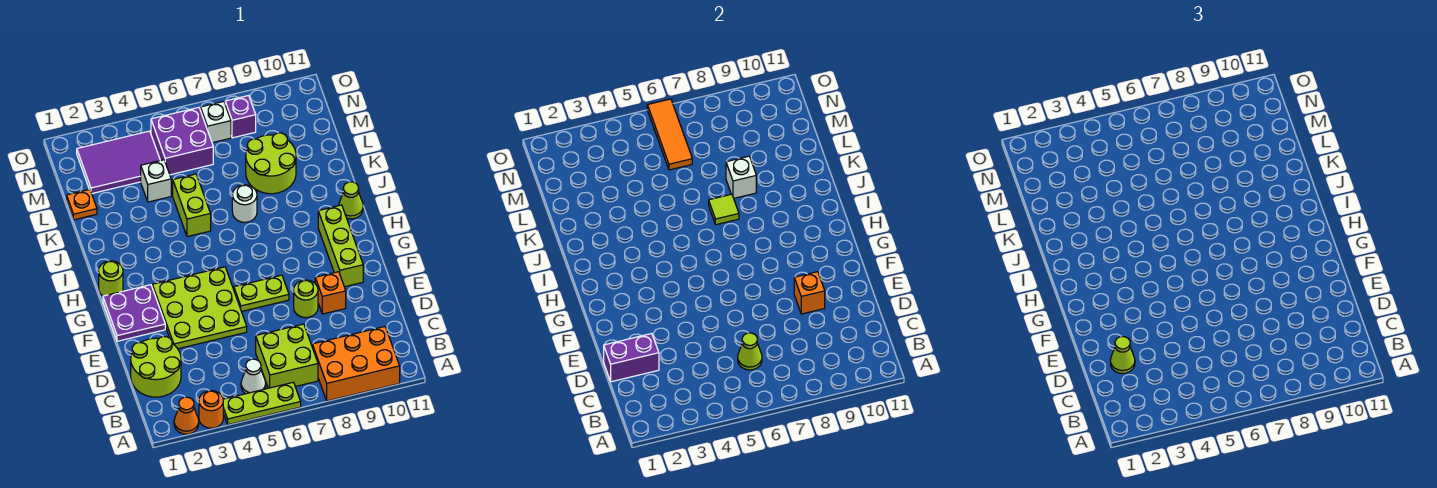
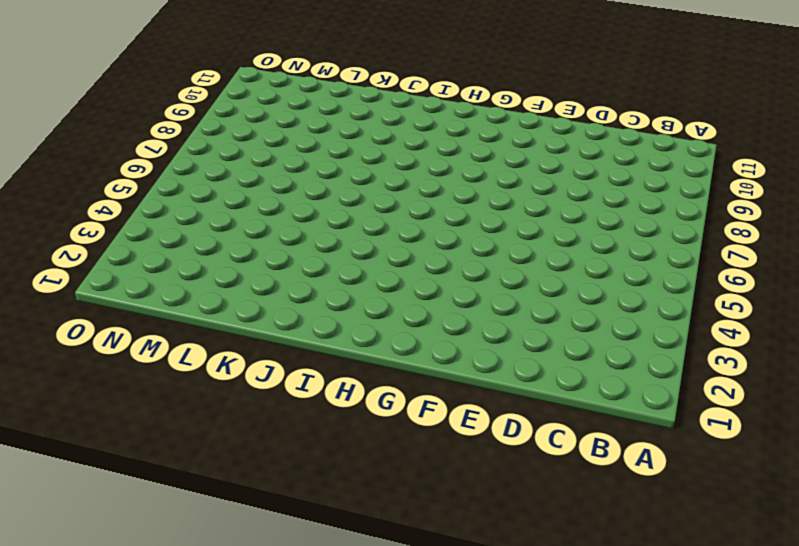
none -> orange cone A2 level 1
none -> orange round brick A3 level 1
none -> lime plate A4:A6 level 1
none -> orange brick A8:B10 level 1

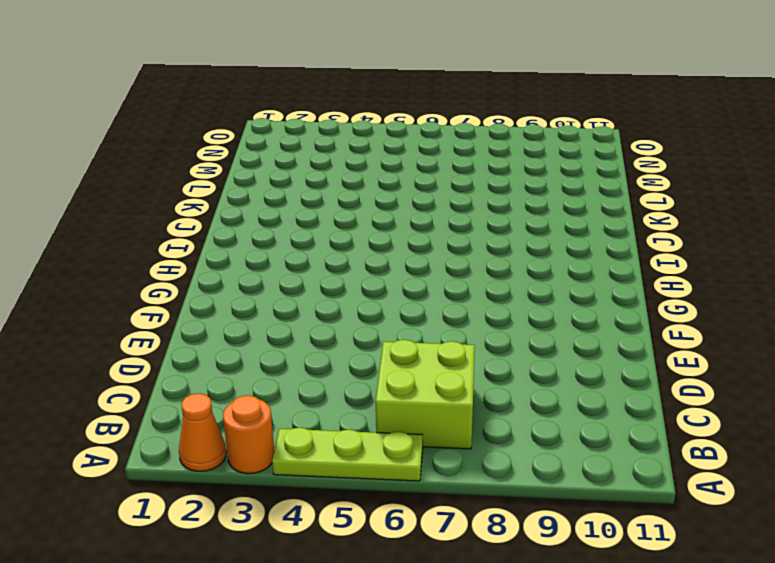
none -> orange brick A8:B10 level 1
none -> white cone B5 level 1
none -> lime round brick C1:D2 level 1
none -> lime plate E3:G5 level 1

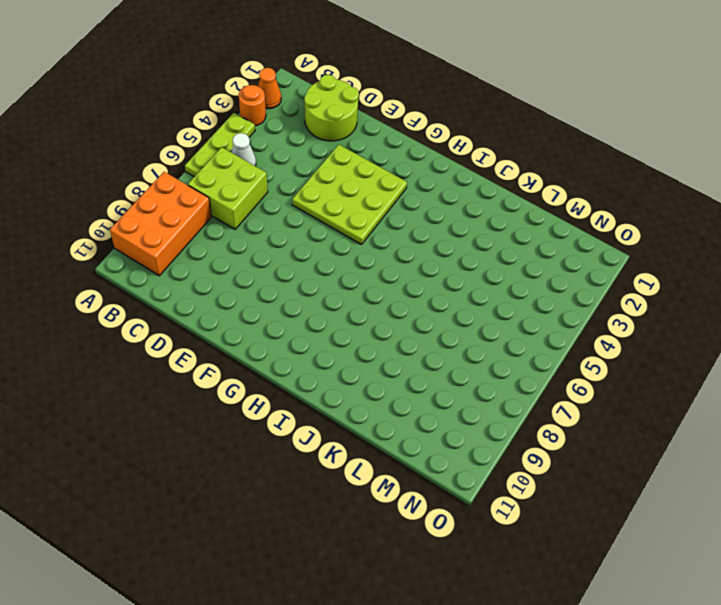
none -> lime round brick E8 level 1
none -> orange brick E9 level 1
none -> purple plate F1:G2 level 1
none -> lime plate F6:F7 level 1

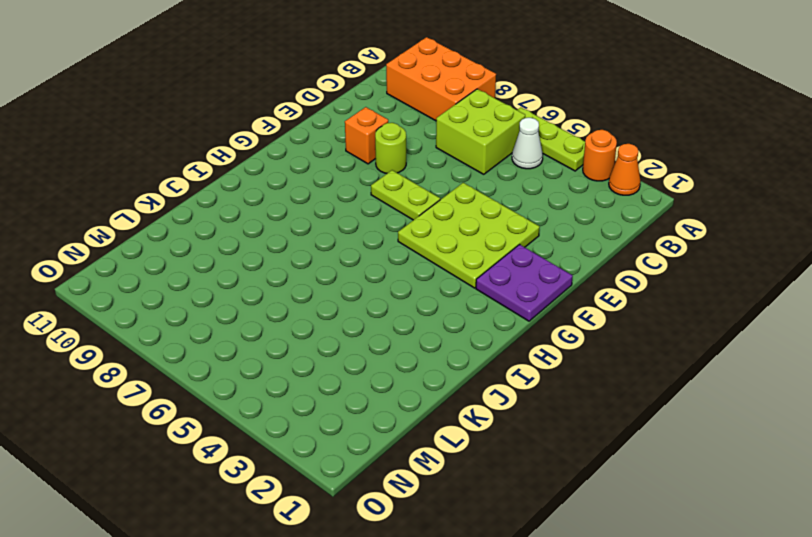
none -> lime round brick C1:D2 level 1
none -> lime brick F10:H10 level 1
none -> lime round brick H1 level 1
none -> lime cone I11 level 1

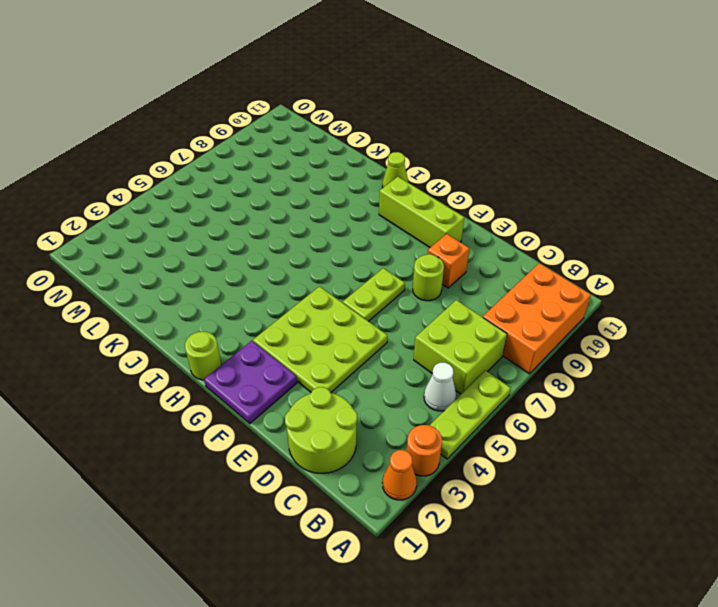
none -> lime brick J5:K5 level 1
none -> white round brick J7 level 1
none -> lime round brick K8:L9 level 1
none -> orange plate L1 level 1

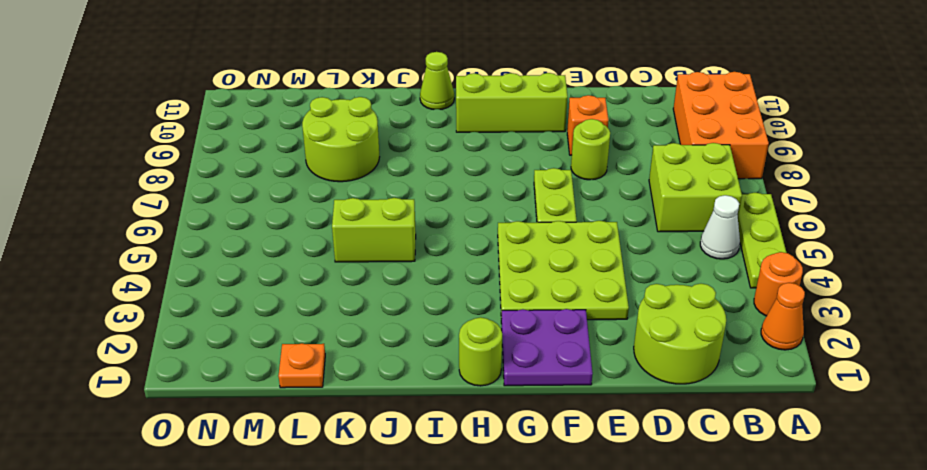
none -> white round brick J7 level 1
none -> white brick L4 level 1
none -> purple tile M2:N4 level 1
none -> purple brick M5:N6 level 1

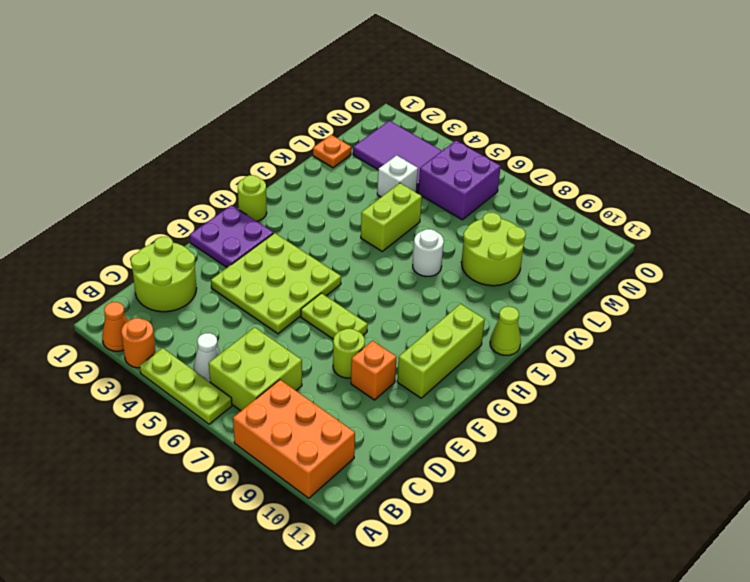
none -> white brick N7 level 1
none -> purple brick N8 level 1
none -> lime cone C6 level 2
none -> purple brick D1:D2 level 2

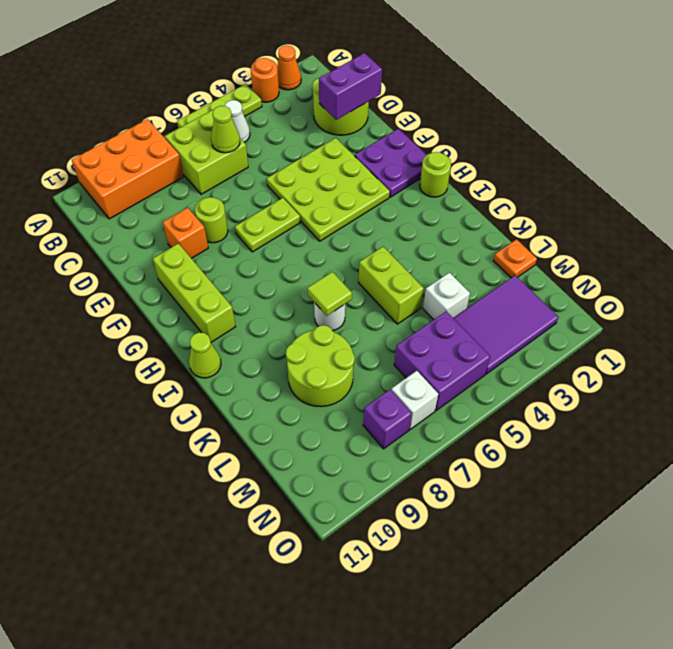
none -> orange brick E9 level 2
none -> white brick K8 level 2
none -> orange tile M6:O6 level 2
none -> lime cone D2 level 3

